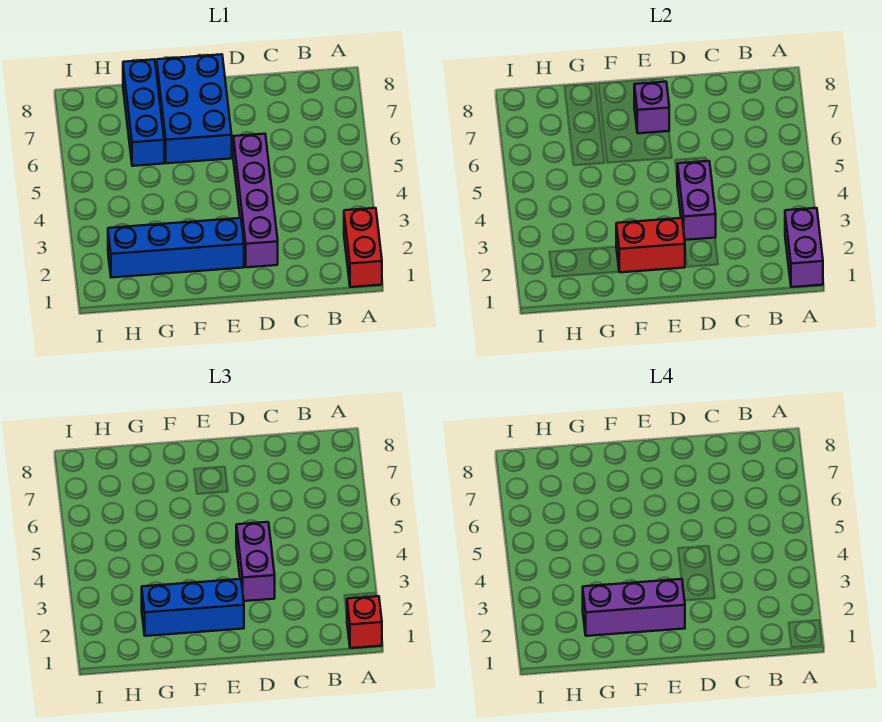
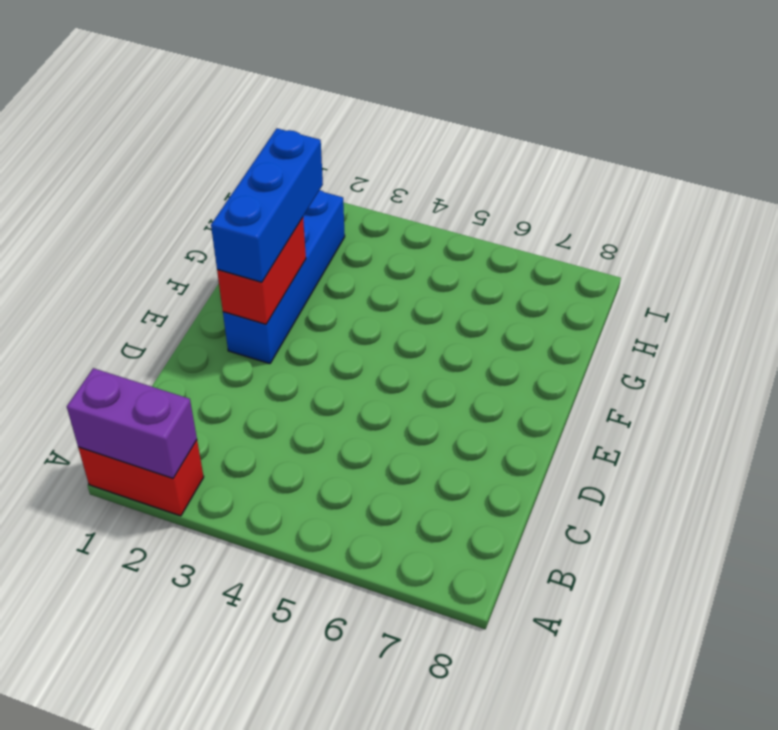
none -> purple brick D2:D5 level 1
none -> blue brick E6:F8 level 1
none -> blue brick G6:G8 level 1

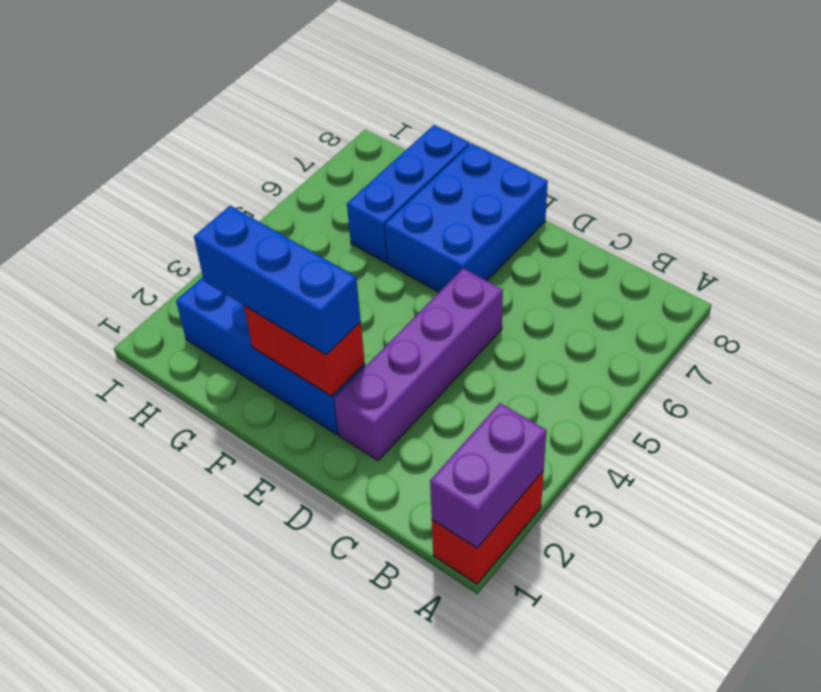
none -> purple brick D3:D4 level 2
none -> purple brick E7 level 2
none -> red brick A1 level 3

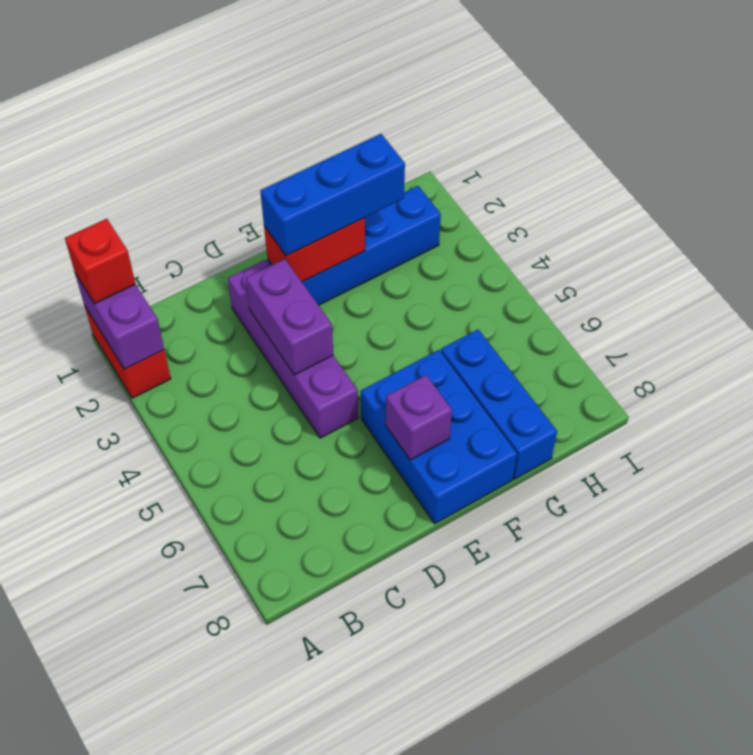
none -> purple brick D3:D4 level 3
none -> purple brick E2:G2 level 4

